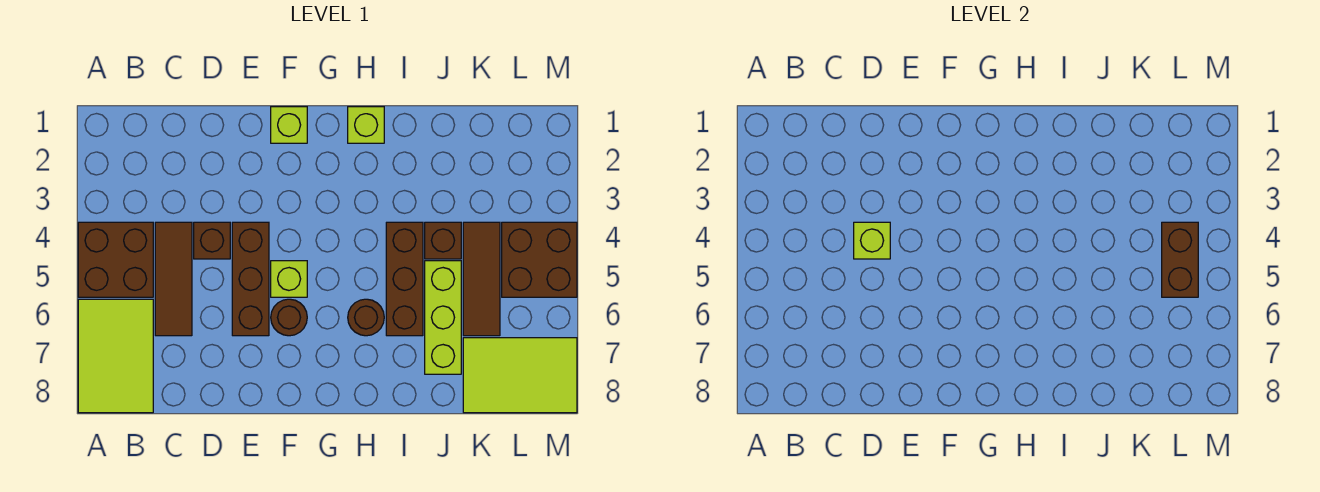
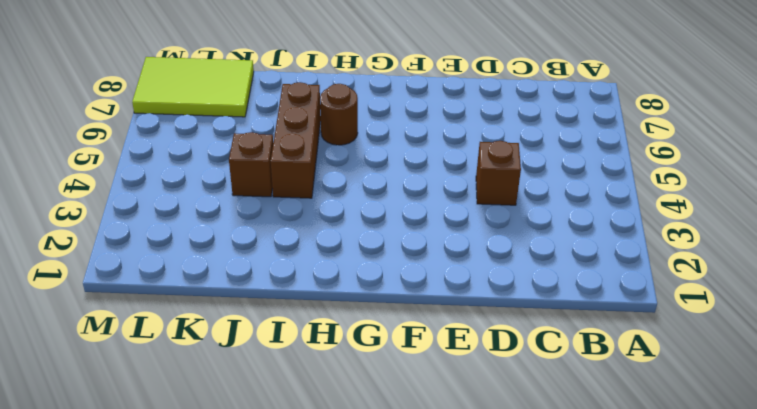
none -> brown brick A4:B5 level 1
none -> lime tile A6:B8 level 1
none -> brown tile C4:C6 level 1

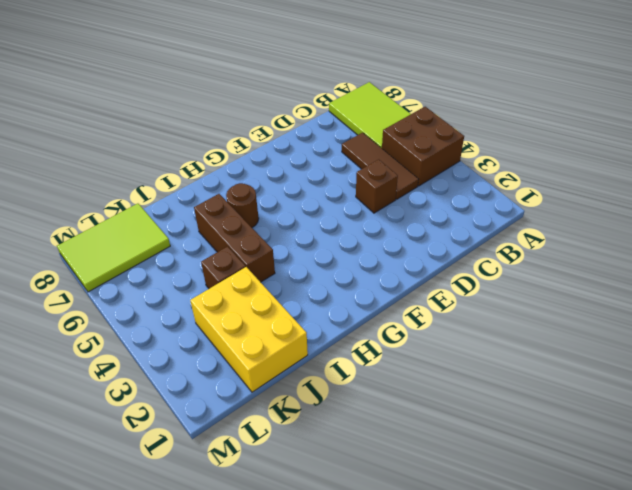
yellow brick J1:K3 level 1 -> none
none -> brown brick E4:E6 level 1
none -> lime brick F1 level 1
none -> lime brick F5 level 1

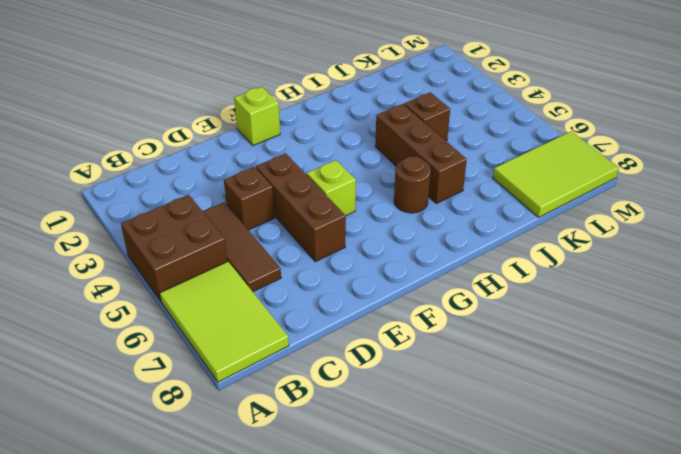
none -> brown round brick F6 level 1
none -> lime brick H1 level 1
none -> lime brick J5:J7 level 1

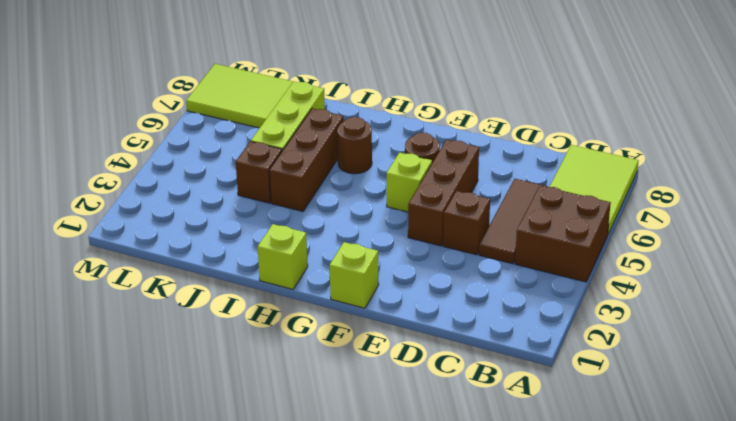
none -> brown tile K4:K6 level 1
none -> brown brick L4:M5 level 1
none -> lime brick D4 level 2

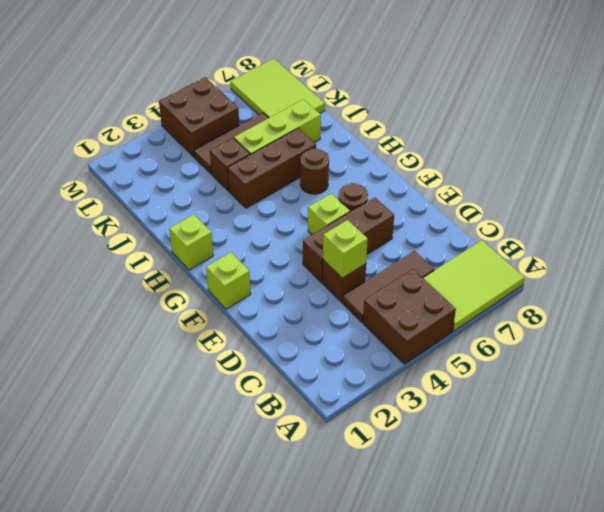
none -> brown brick L4:L5 level 2

